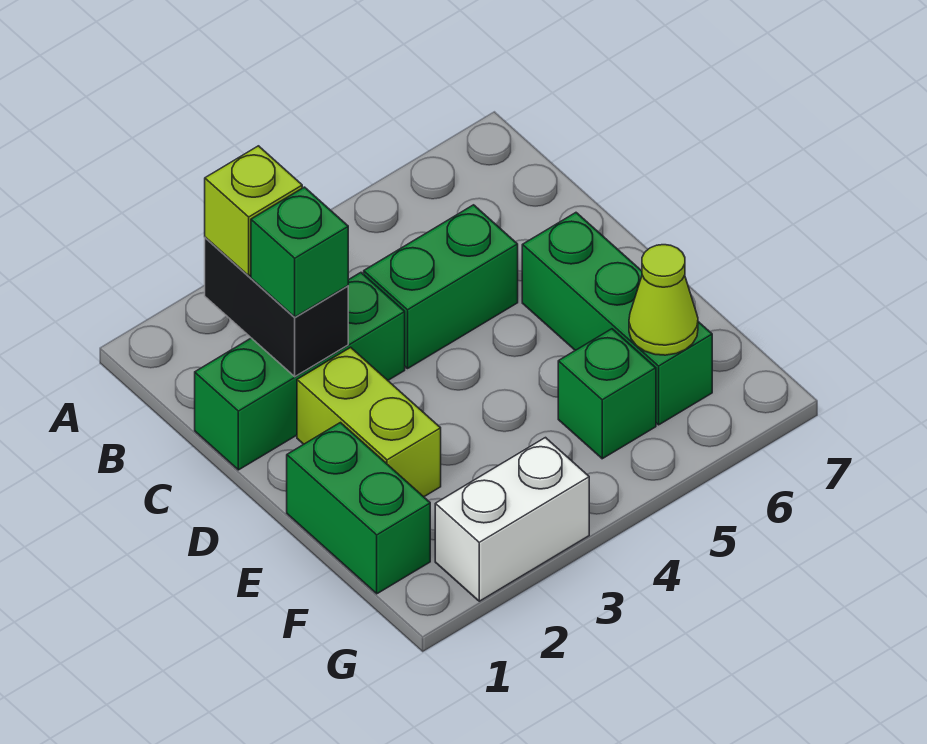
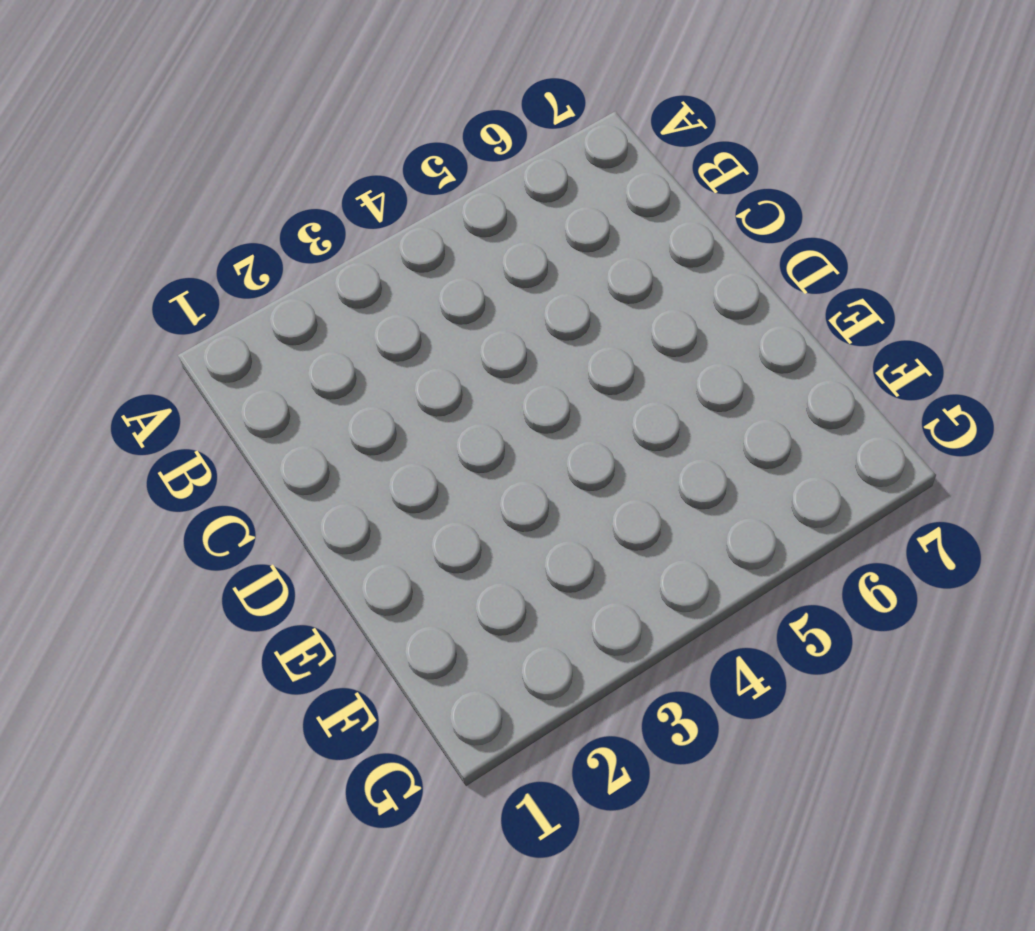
none -> green brick C1:C3 level 1
none -> green brick C4:C5 level 1

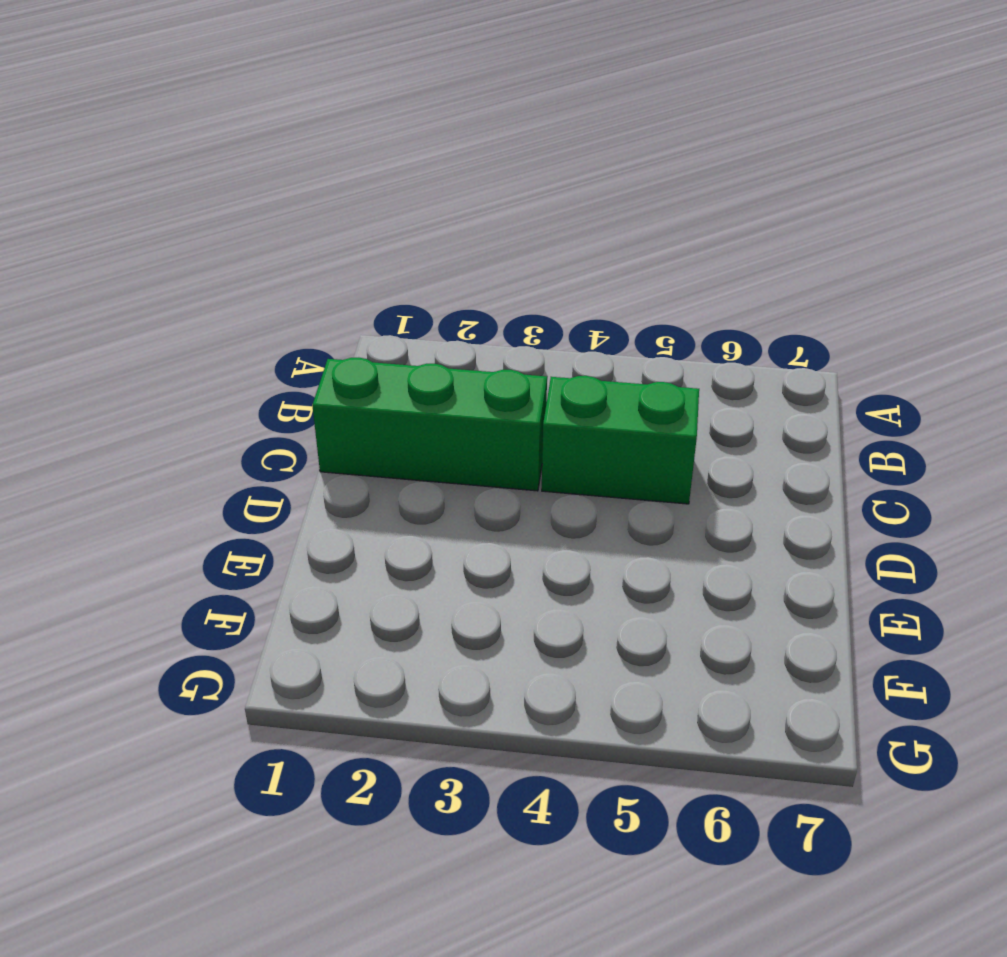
none -> lime brick D2:E2 level 1
none -> green brick D6:F6 level 1

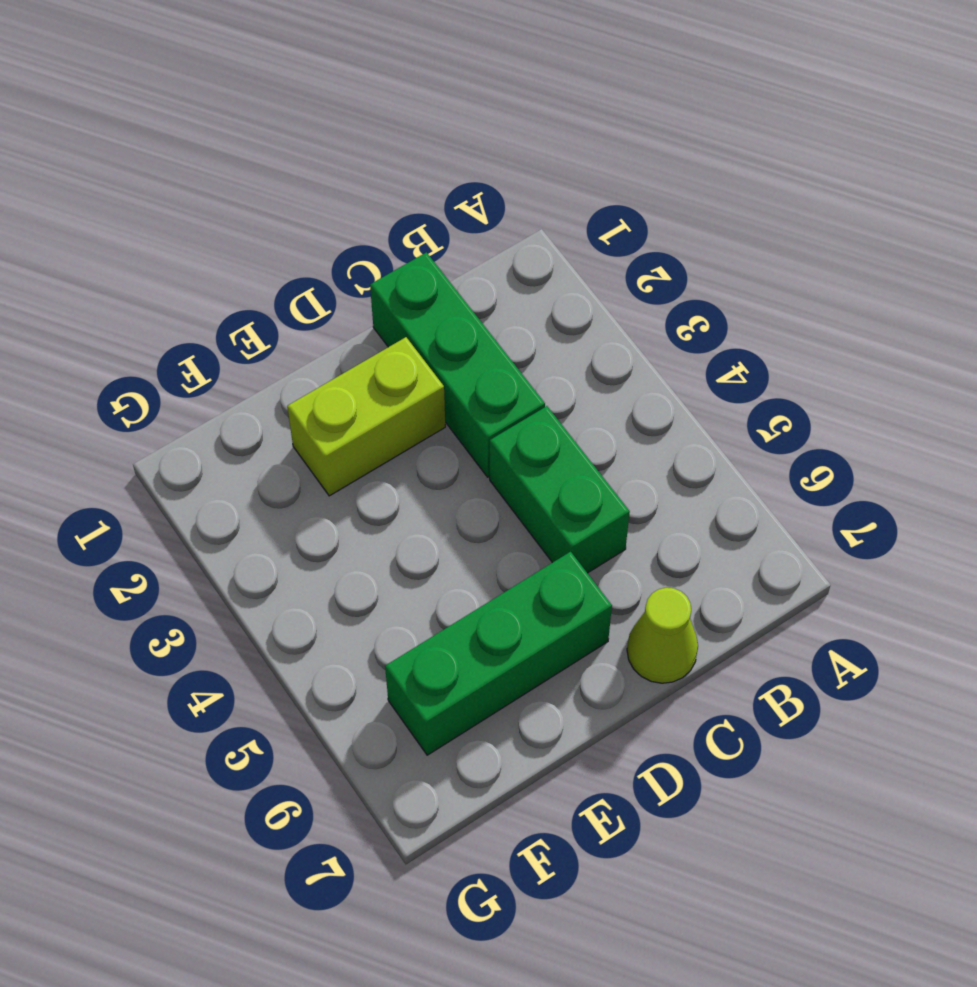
lime cone C7 level 1 -> lime cone F6 level 2
none -> green brick E1:F1 level 1
none -> green brick F5 level 1

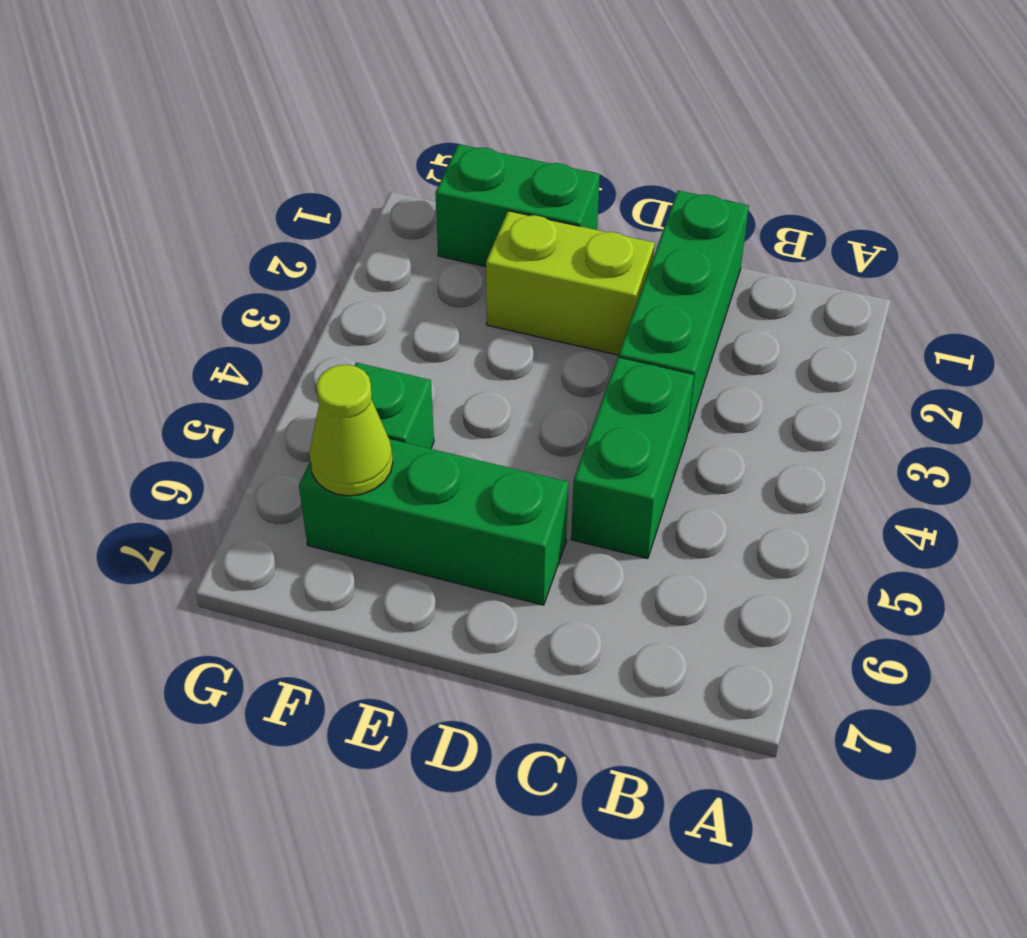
none -> white brick G2:G3 level 1
none -> black brick B2:C2 level 2

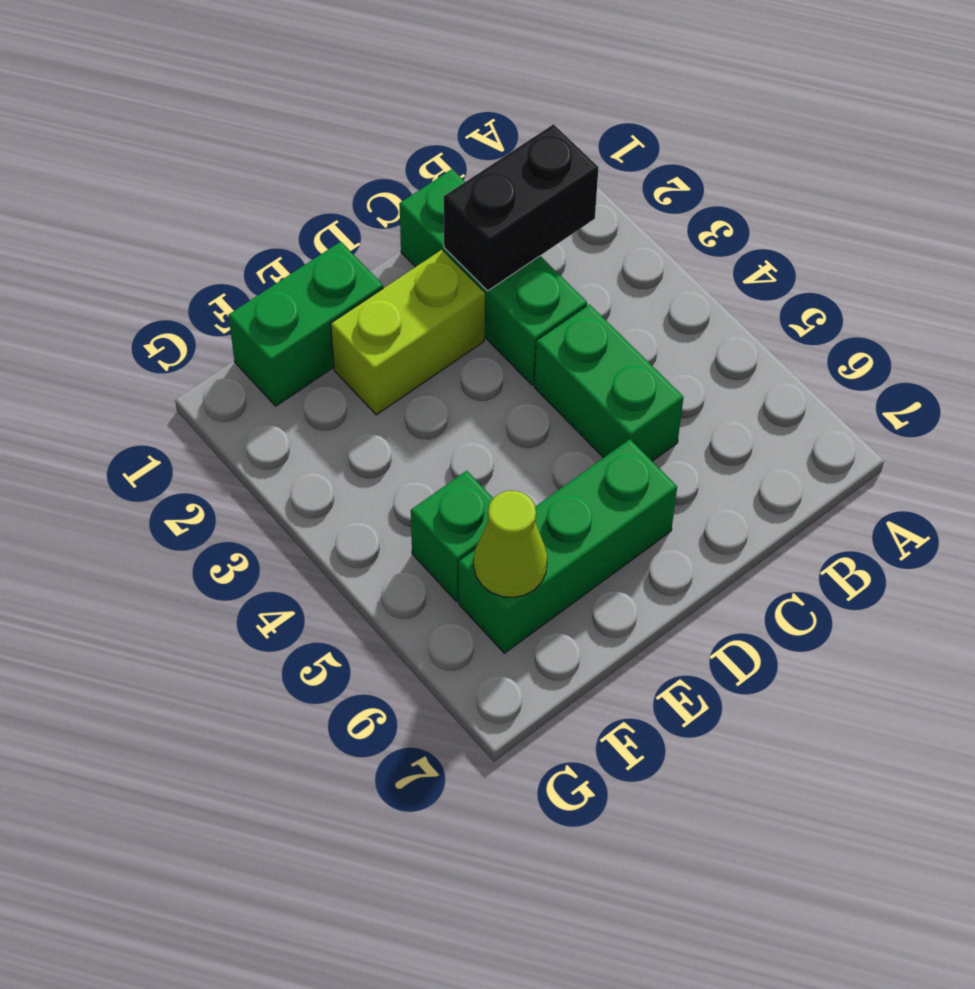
none -> white brick G2:G3 level 1
none -> lime brick B2 level 3

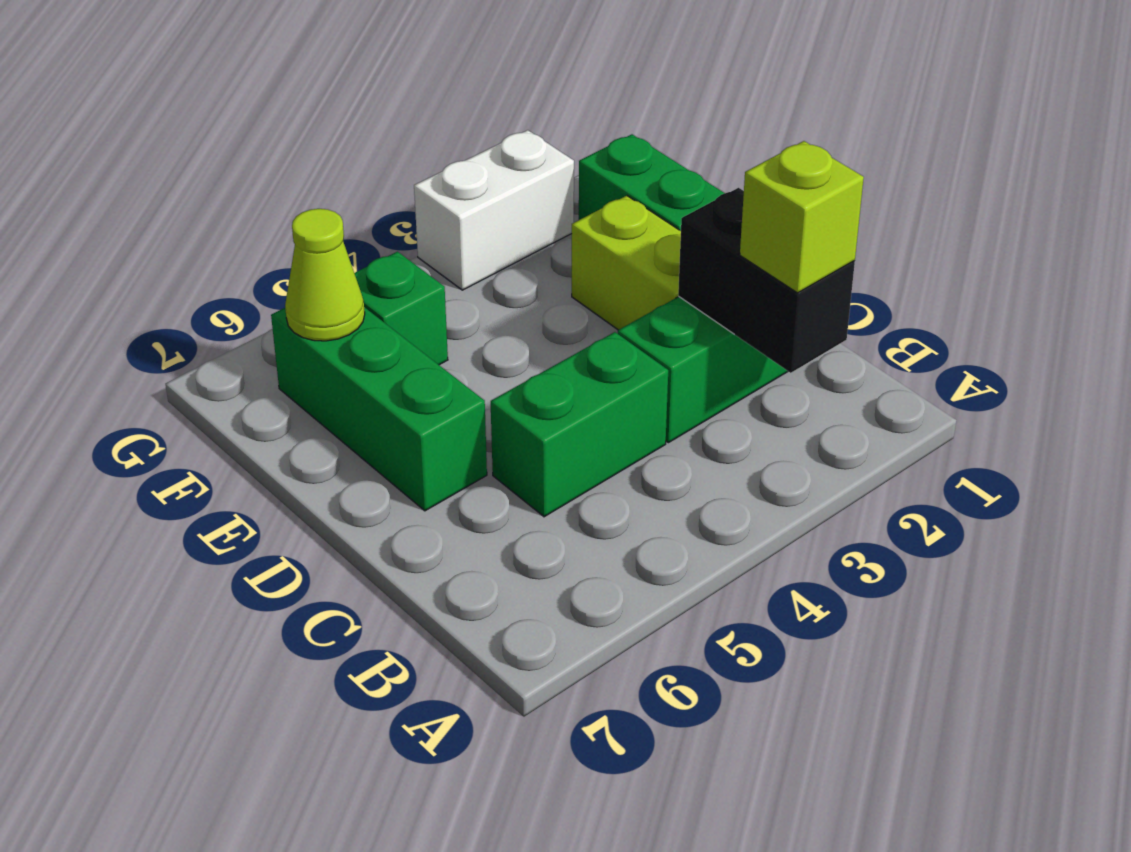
none -> green brick C2 level 3

